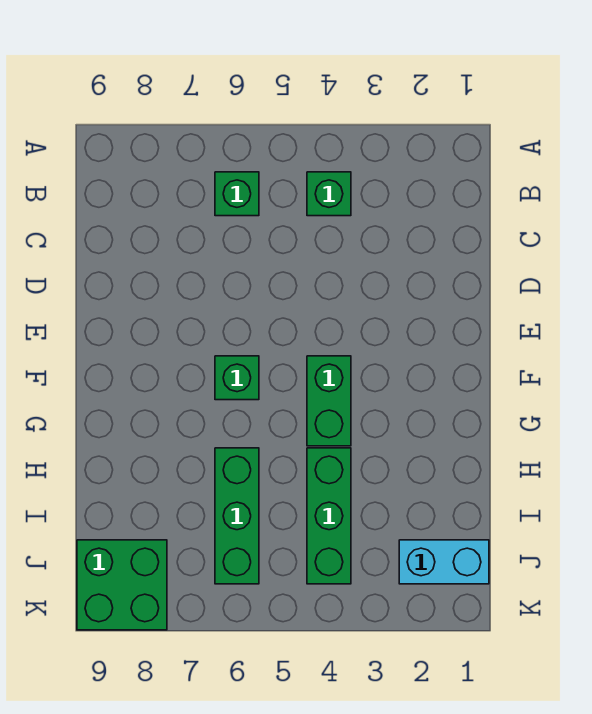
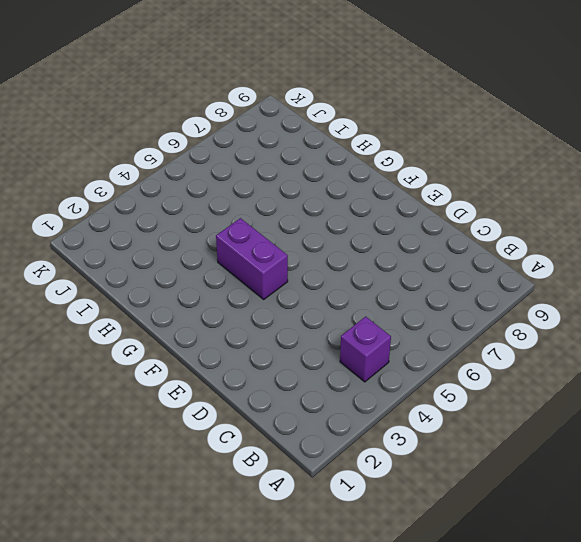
purple brick B4 level 1 -> green brick B4 level 1
purple brick F4:G4 level 1 -> green brick F4:G4 level 1
none -> green brick B6 level 1
none -> green brick F6 level 1

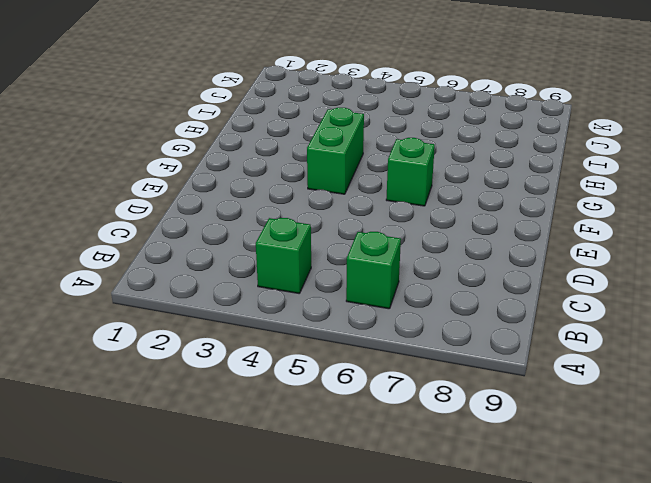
none -> green brick H4:J4 level 1
none -> green brick H6:J6 level 1

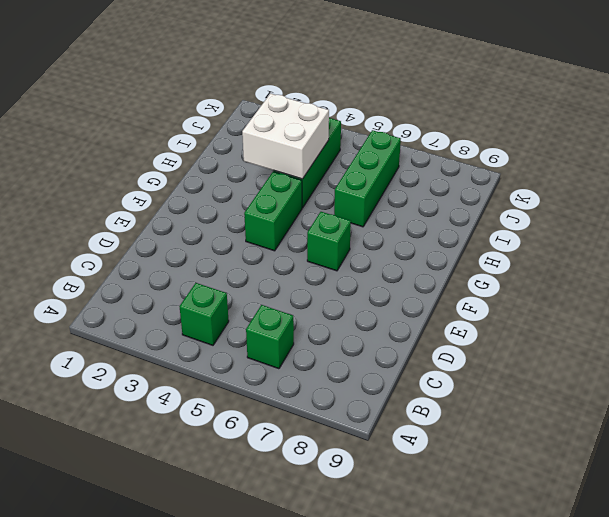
white brick H3:I4 level 2 -> none
none -> cyan brick J1:J2 level 1
none -> green brick J8:K9 level 1

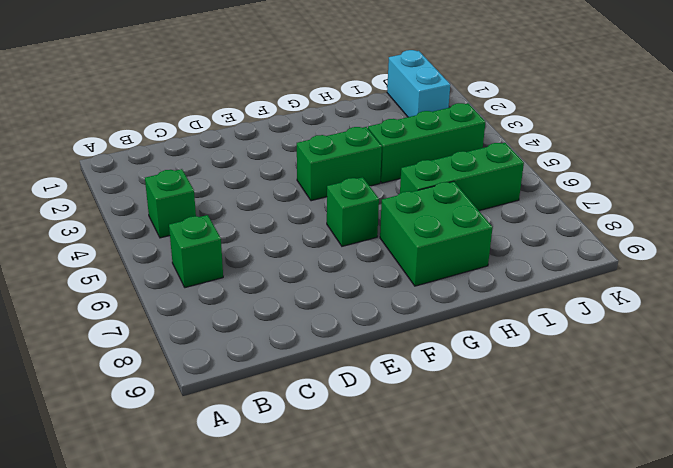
green brick G7:H8 level 1 -> green brick J8:K9 level 1

